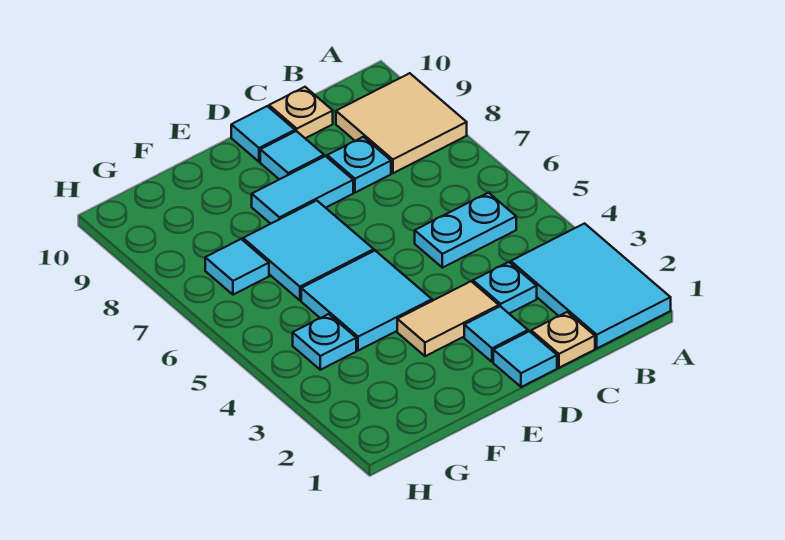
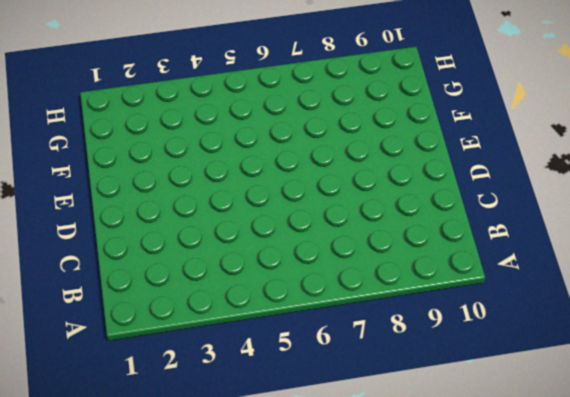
none -> cyan tile A1:B3 level 1
none -> tan tile A8:B9 level 1
none -> cyan plate B5:C5 level 1

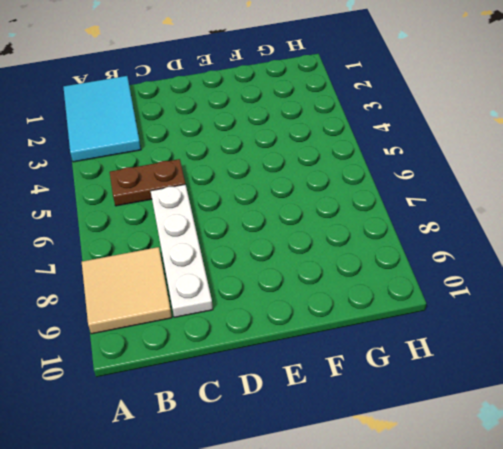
brown plate B5:C5 level 1 -> cyan plate B5:C5 level 1
white plate C6:C9 level 1 -> cyan plate C8 level 1
none -> tan plate C1 level 1
none -> cyan plate C3 level 1
none -> tan plate C10 level 1

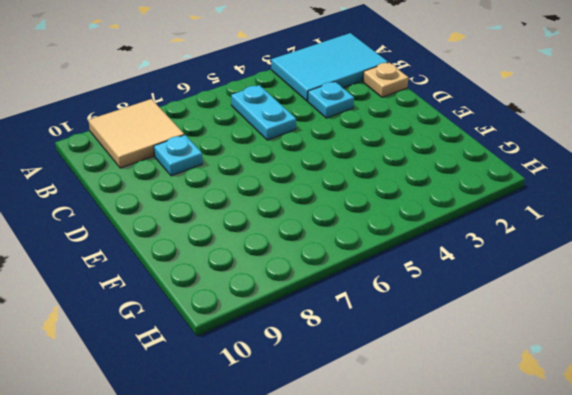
none -> tan plate C10 level 1
none -> cyan tile D1 level 1
none -> cyan tile D2 level 1

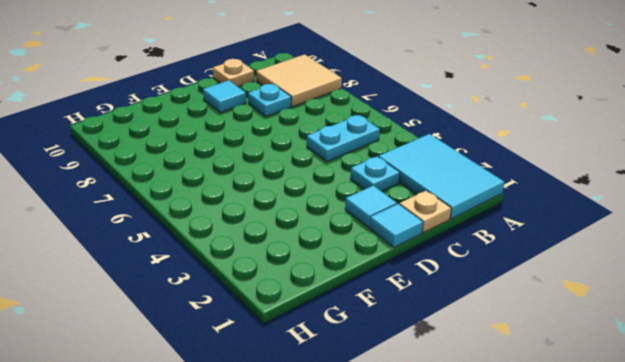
none -> tan tile D3:E3 level 1
none -> cyan tile D8:E8 level 1
none -> cyan tile D10 level 1

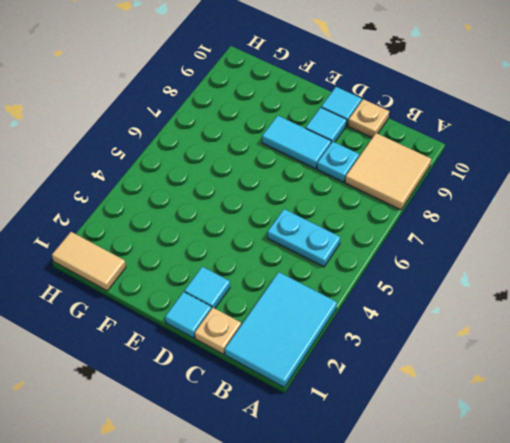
tan tile G1:H1 level 1 -> tan tile D3:E3 level 1
none -> cyan plate C3 level 1
none -> cyan tile E4:F5 level 1
none -> cyan tile E6:F7 level 1

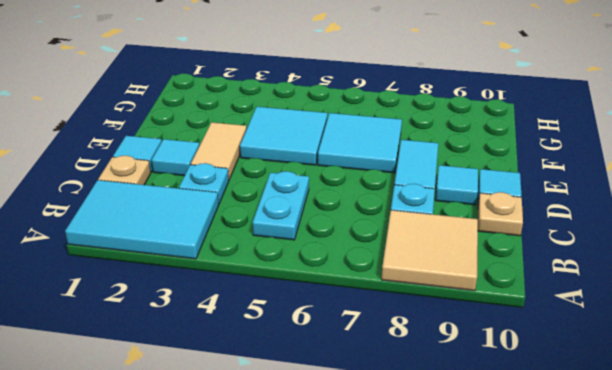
none -> cyan plate G4 level 1
none -> cyan tile G7 level 1

